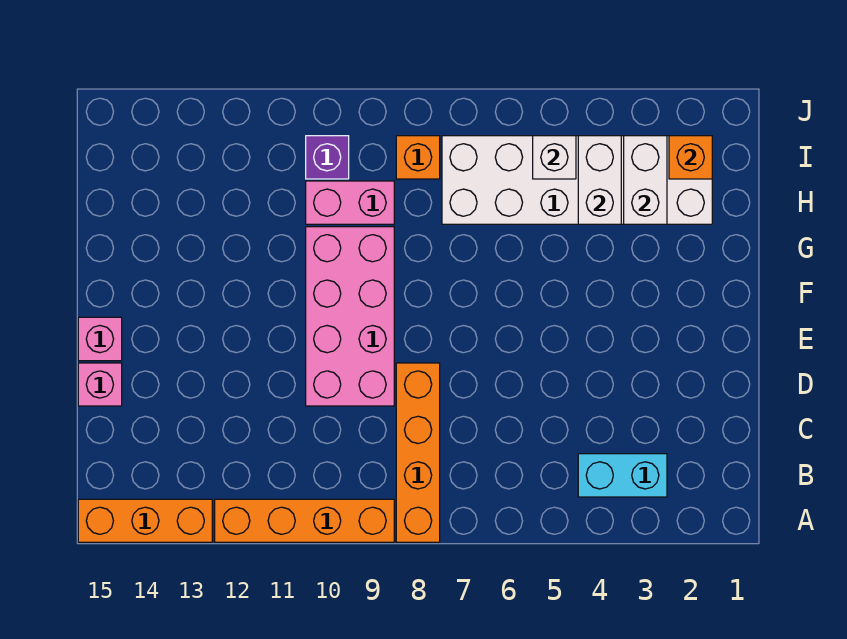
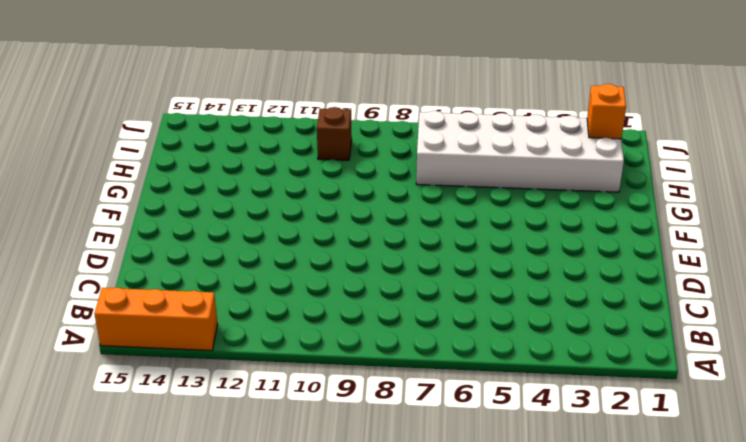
brown brick I10 level 1 -> purple brick I10 level 1
none -> orange brick A8:D8 level 1
none -> orange brick A9:A12 level 1
none -> cyan brick B3:B4 level 1

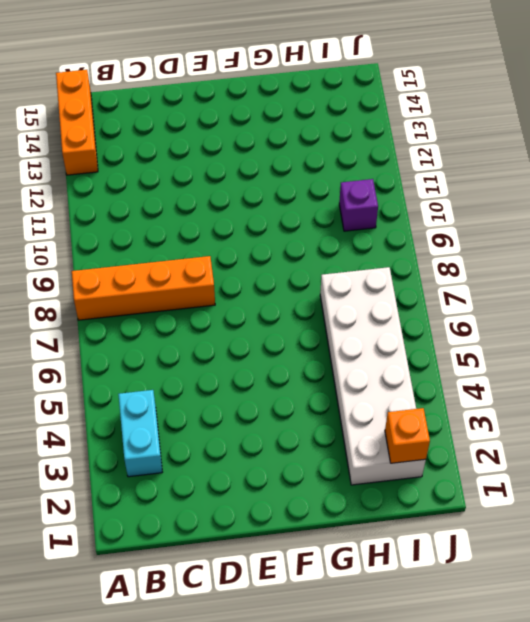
none -> orange brick A9:A12 level 1
none -> pink brick D9:G10 level 1
none -> pink brick D15 level 1

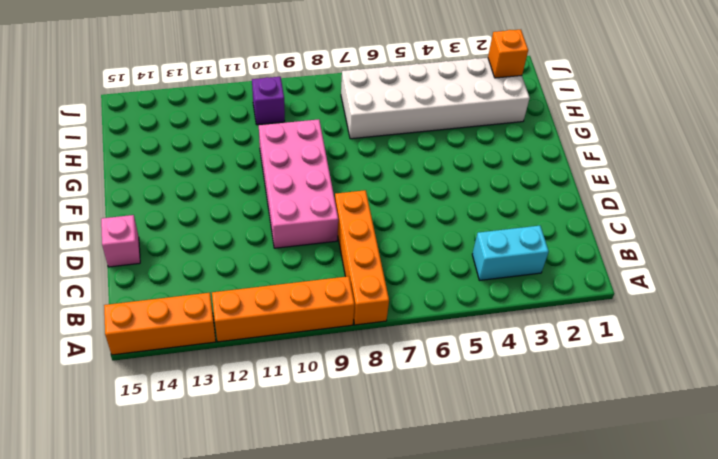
none -> pink brick E15 level 1
none -> pink brick H9:H10 level 1
none -> orange brick I8 level 1

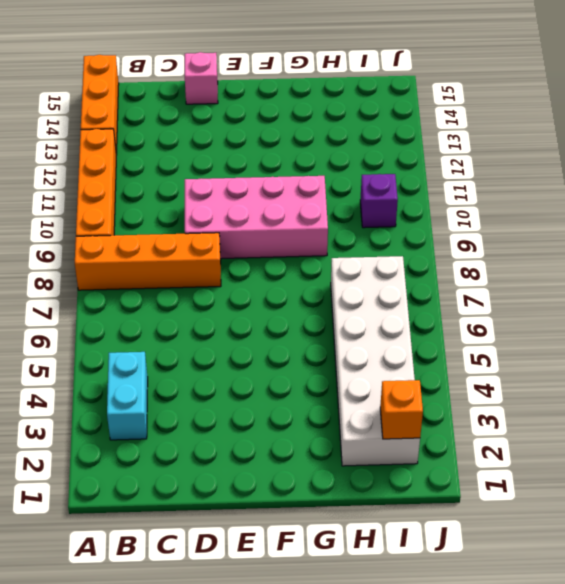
none -> pink brick E15 level 1
none -> pink brick H9:H10 level 1
none -> orange brick I8 level 1

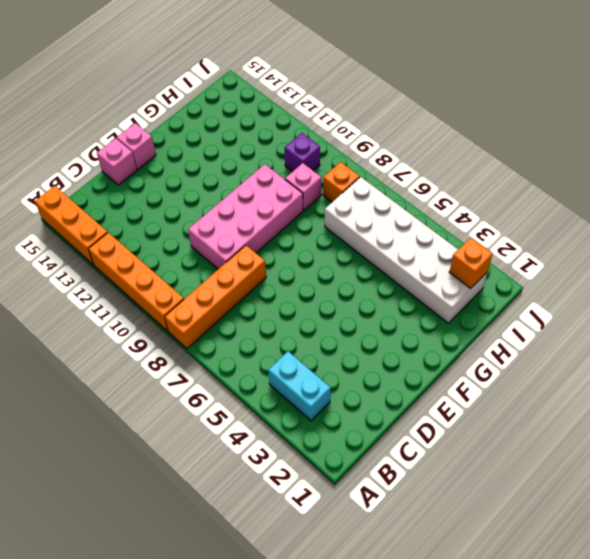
pink brick H9 level 1 -> pink brick H9:H10 level 1
none -> white brick H3:I3 level 2
none -> white brick H4:I4 level 2
none -> white brick I5 level 2

